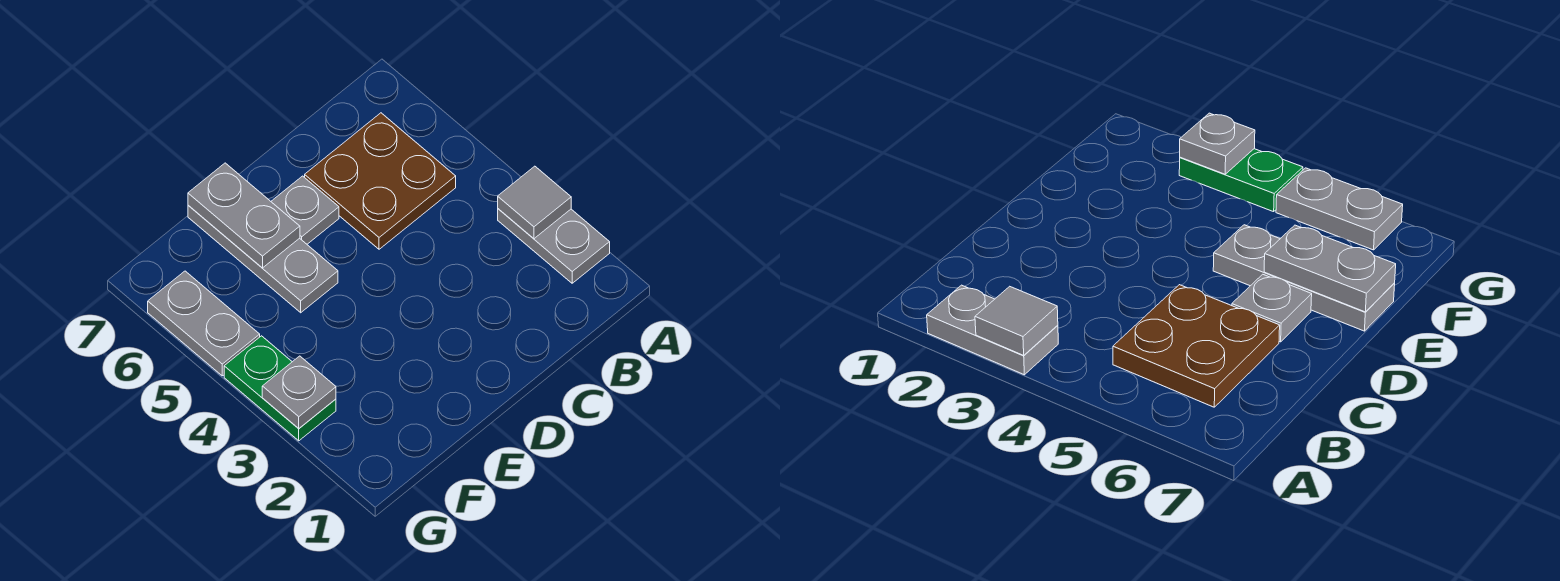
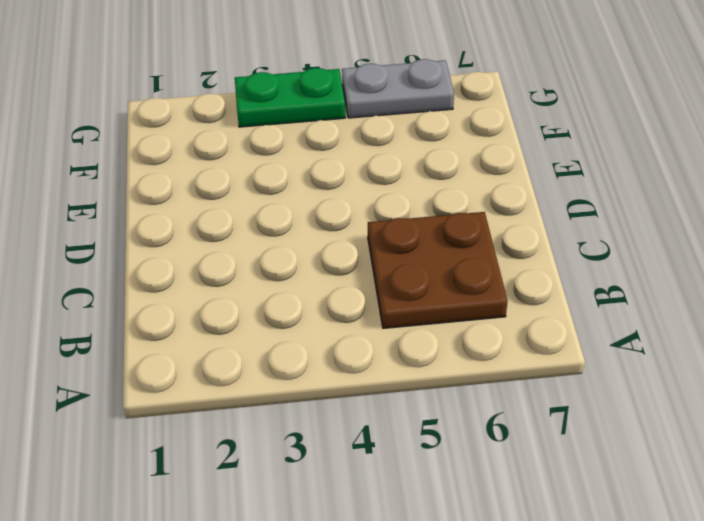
none -> grey plate A2:A3 level 1
none -> grey plate D6 level 1

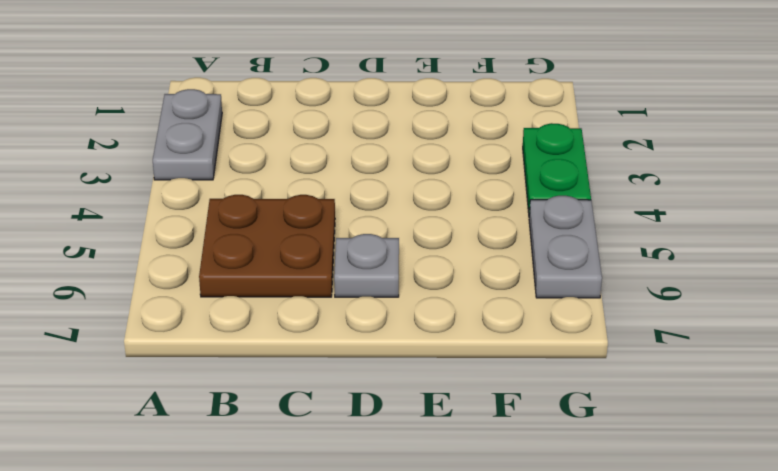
none -> grey plate E5:E7 level 1
none -> grey tile A3 level 2

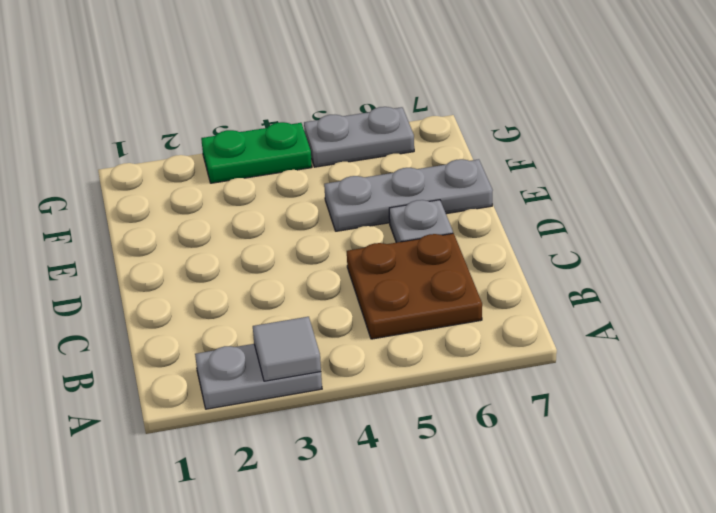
none -> grey plate E6:E7 level 2
none -> grey plate G3 level 2

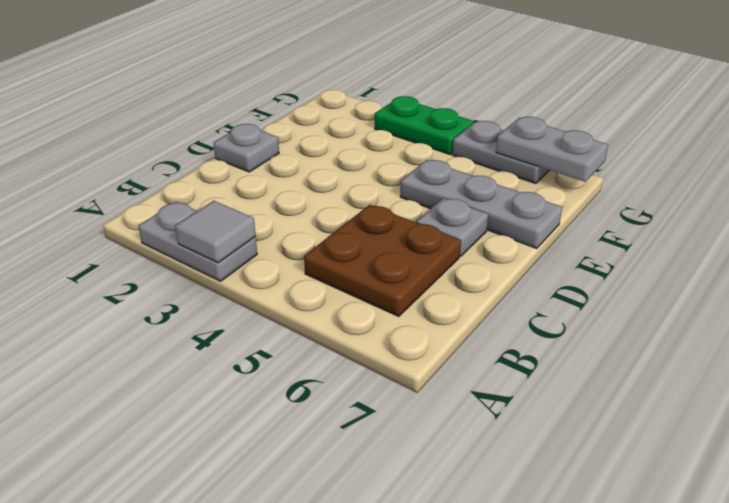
grey plate D1 level 1 -> grey plate G3 level 2
grey plate G6:G7 level 2 -> grey plate E6:E7 level 2

